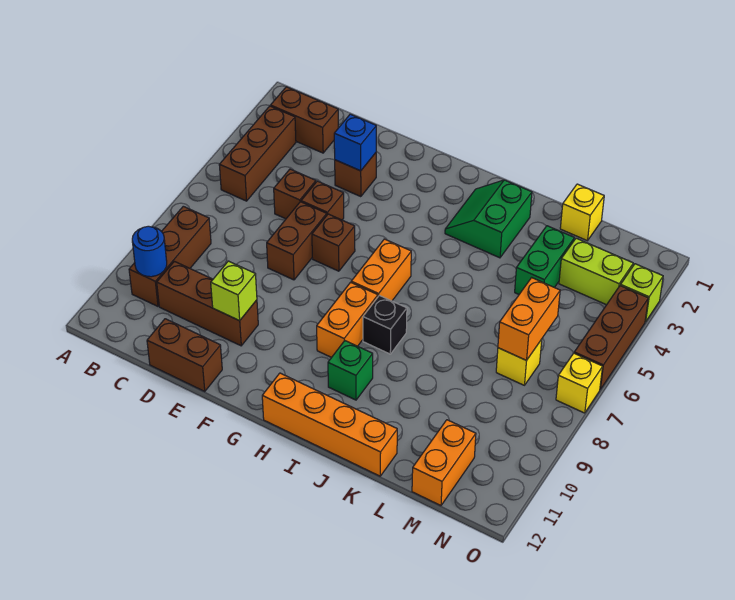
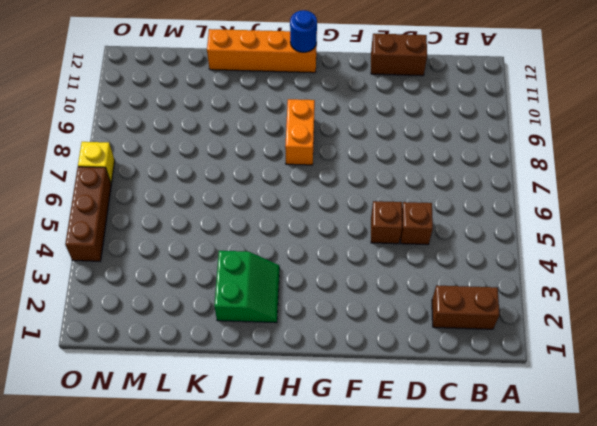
blue round brick H12 level 2 -> blue round brick B10 level 2
none -> brown brick B3:B5 level 1
none -> brown brick B8:B10 level 1
none -> brown brick C10:E10 level 1

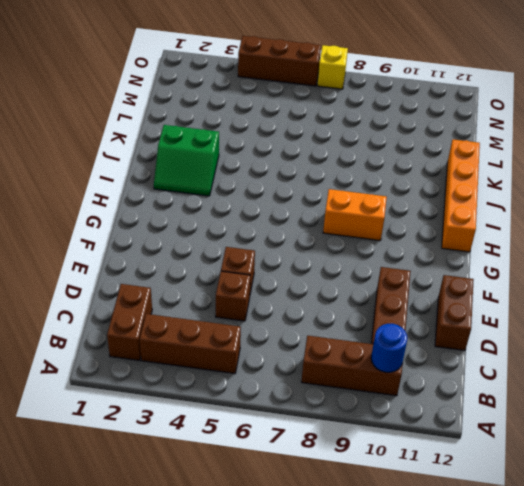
none -> brown brick E3 level 1
none -> brown brick E6:E7 level 1
none -> brown brick F6 level 1

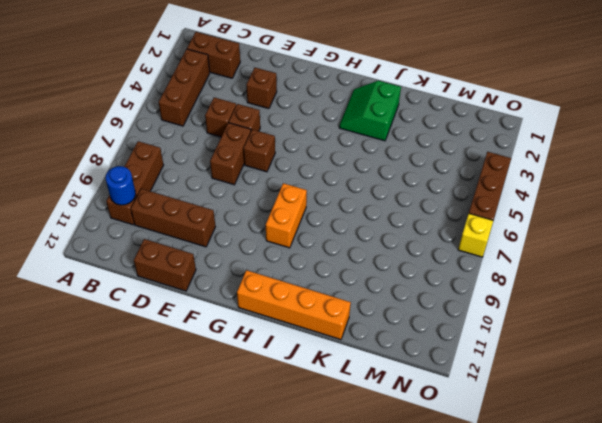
none -> orange brick H6:H7 level 1
none -> black brick I8 level 1
none -> green brick I10 level 1

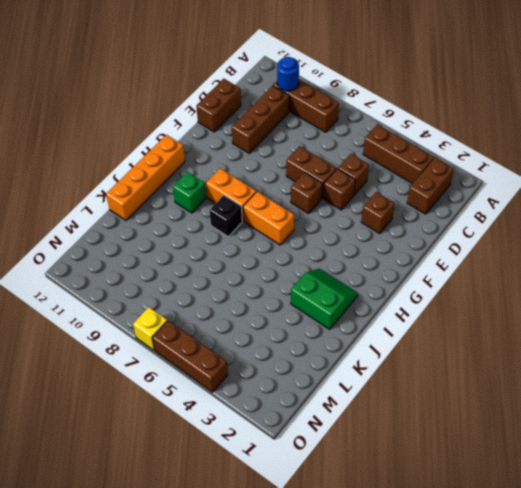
none -> yellow brick L1 level 1
none -> green brick L3:L4 level 1
none -> lime brick M3:N3 level 1

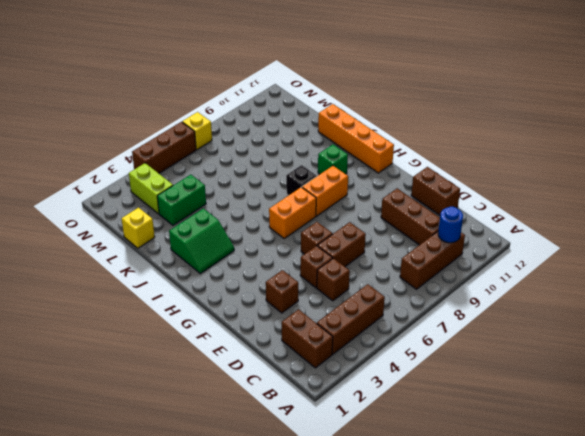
none -> yellow brick M7 level 1
none -> orange brick M11:M12 level 1
none -> lime brick O3 level 1

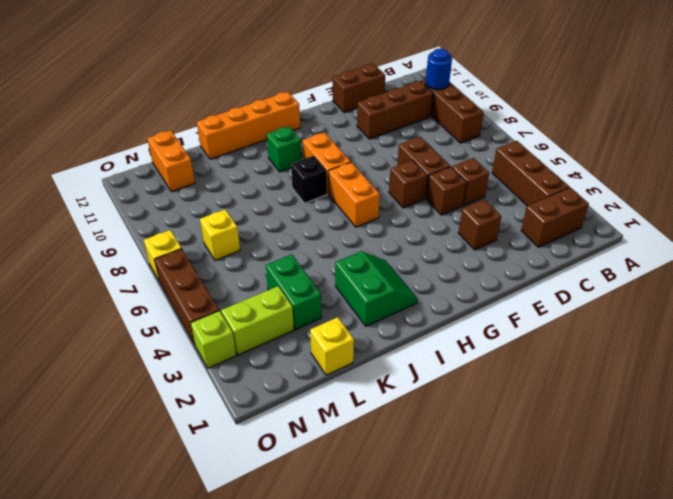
none -> blue brick E3 level 2
none -> lime brick E10 level 2
none -> orange brick M6:M7 level 2

